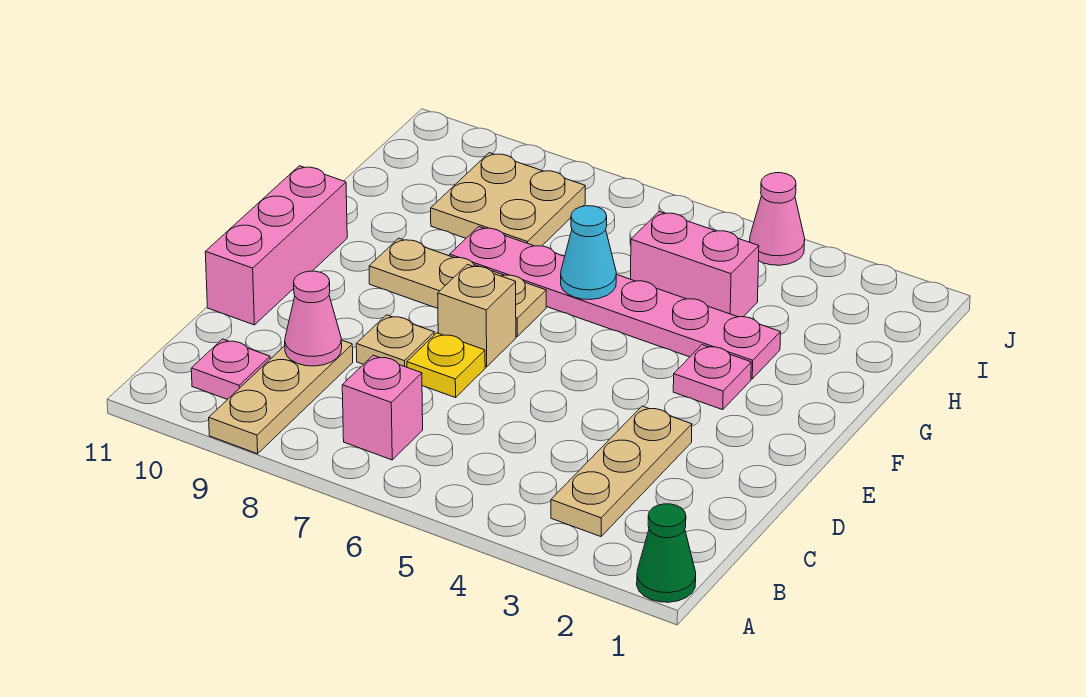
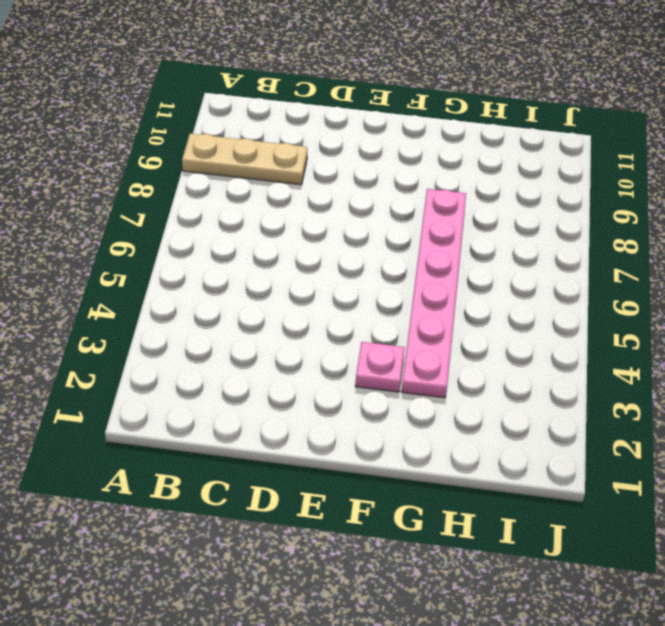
none -> green cone A1 level 1
none -> tan plate B3:D3 level 1
none -> pink brick B7 level 1

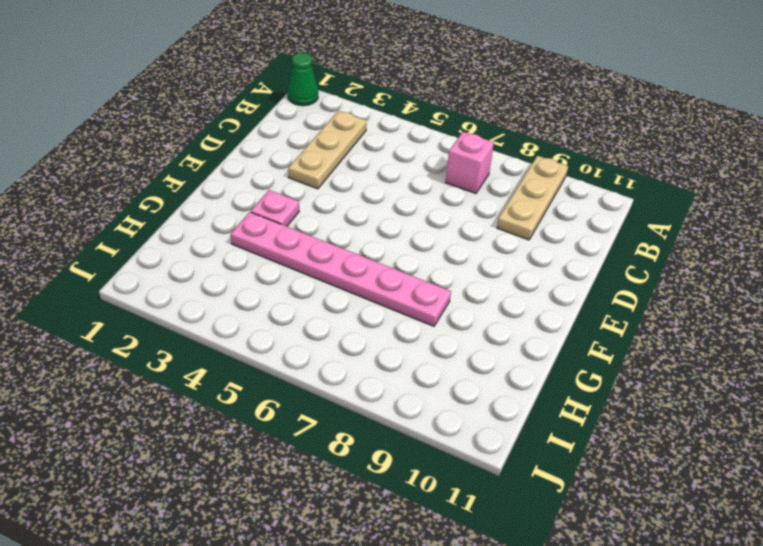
none -> pink plate B10 level 1
none -> yellow plate D7 level 1
none -> tan plate D8 level 1

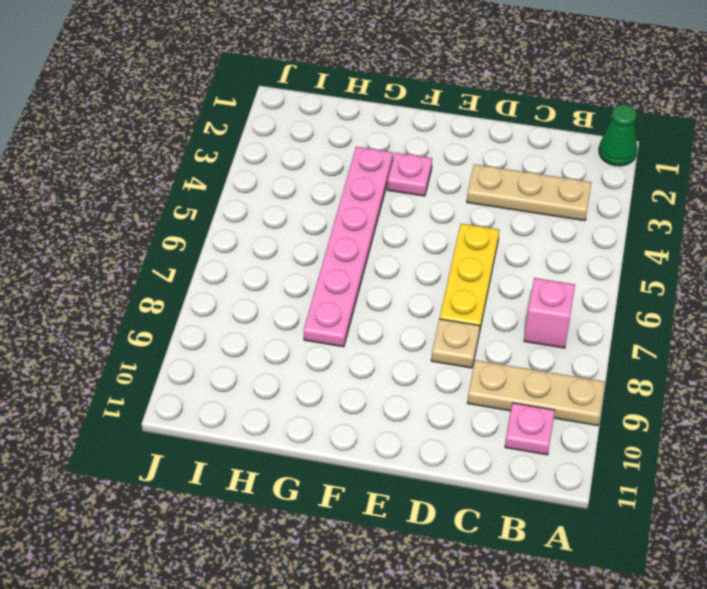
yellow plate D5:D7 level 1 -> yellow plate D7 level 1
none -> pink brick D11:F11 level 1
none -> tan brick E7 level 1
none -> tan plate F7:F9 level 1

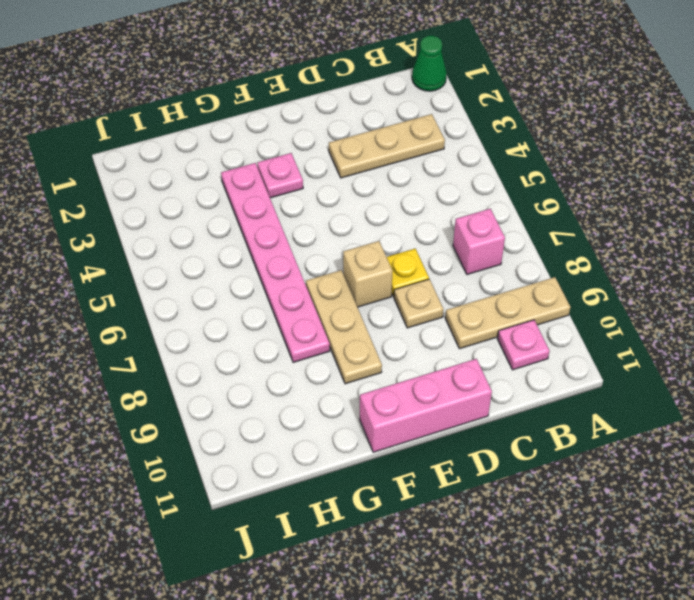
none -> pink brick H4:H5 level 1
none -> tan plate H8:I9 level 1
none -> pink cone J4 level 1

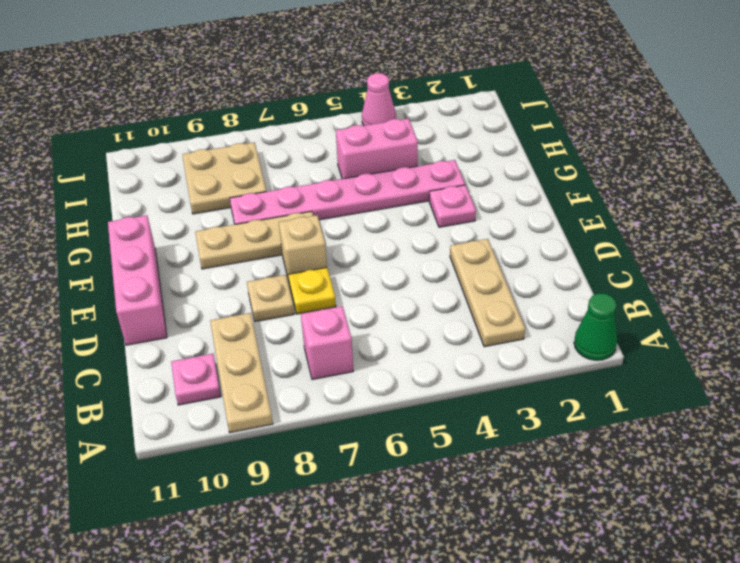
none -> pink cone C9 level 2
none -> cyan cone G6 level 2

